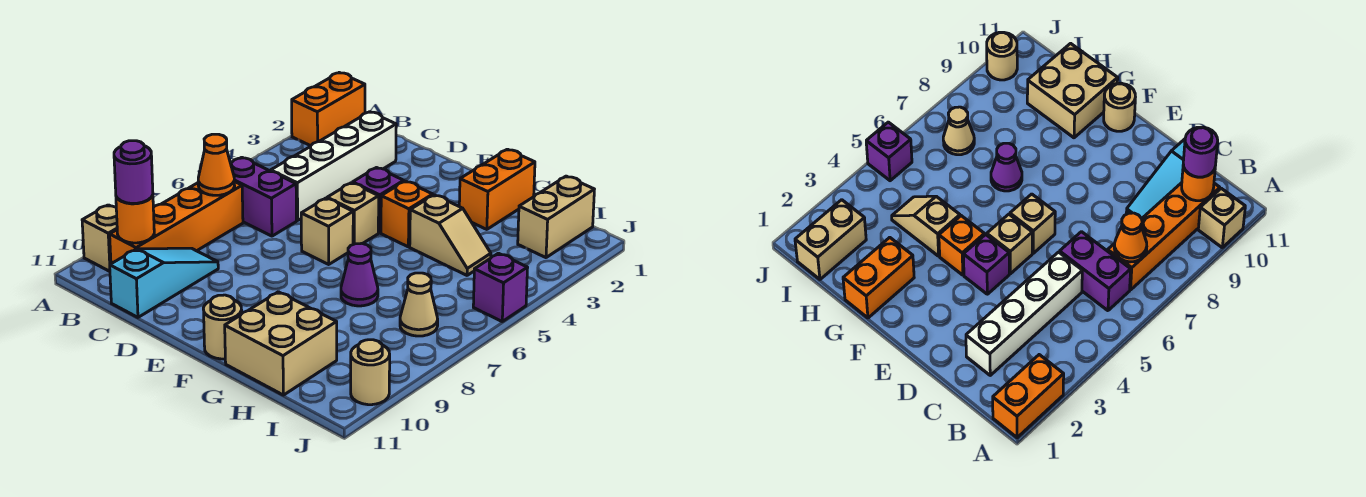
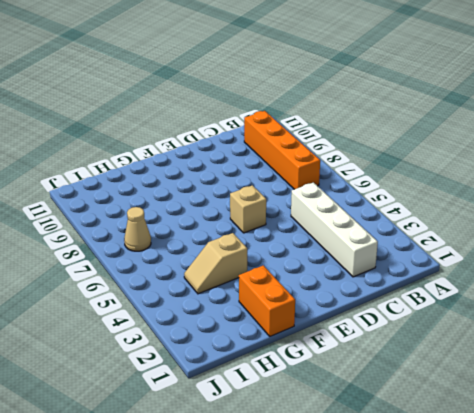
none -> orange brick A1:A2 level 1
none -> tan brick A10 level 1
none -> purple brick B6:C6 level 1

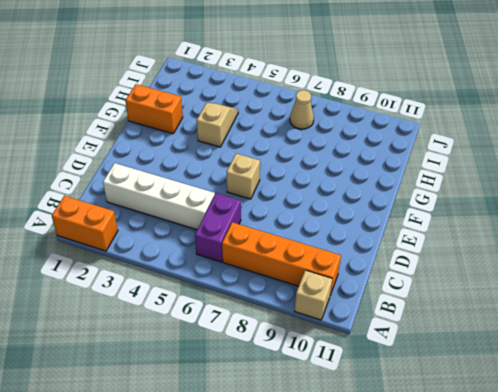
none -> cyan slope C9:C11 level 1 top 11
none -> purple brick E4 level 1
none -> tan brick E5 level 1

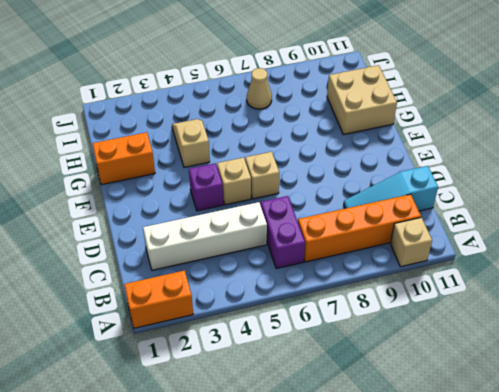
none -> orange brick F4 level 1
none -> tan round brick F11 level 1
none -> purple cone G7 level 1

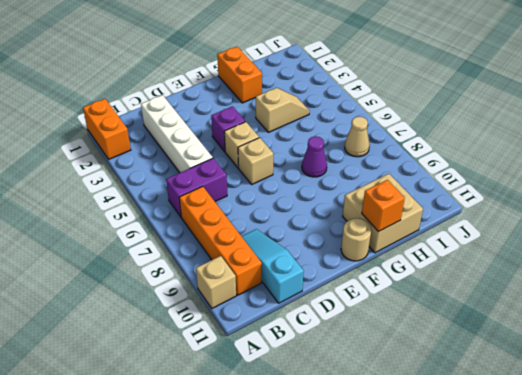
orange brick G11 level 2 -> orange brick F4 level 1
none -> tan brick I1:I2 level 1
none -> purple brick J5 level 1
none -> tan round brick J10 level 1

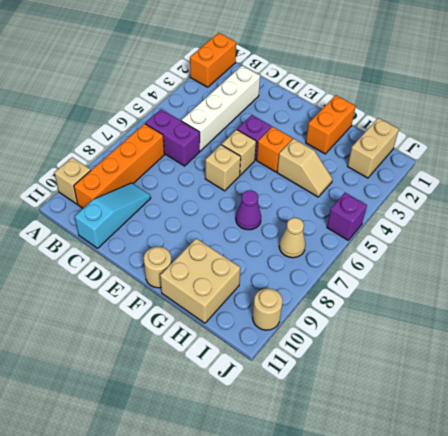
none -> orange cone B7 level 2
none -> orange round brick B10 level 2
none -> purple round brick B10 level 3

